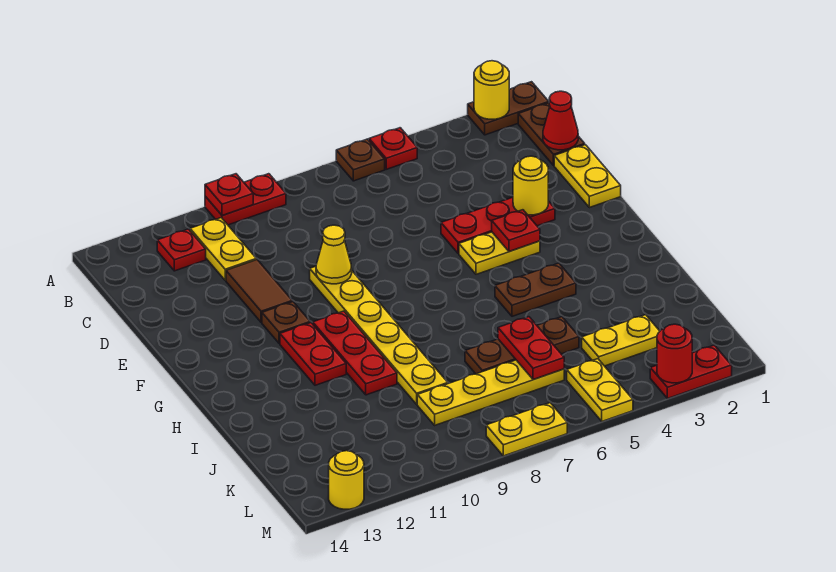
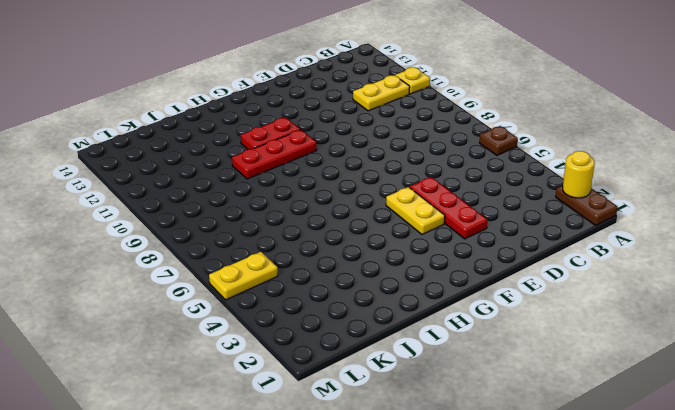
yellow plate A11 level 1 -> none
none -> red plate A5 level 1
none -> red plate A9:A10 level 1
none -> brown plate B1:C1 level 1
none -> red plate B12 level 1

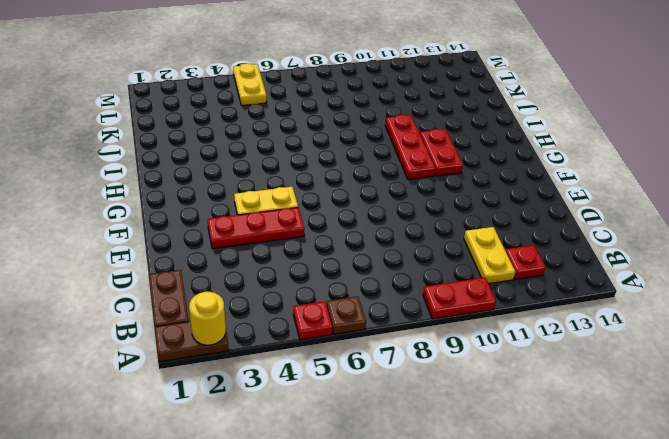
none -> yellow plate D1:E1 level 1
none -> brown tile D11:E11 level 1
none -> yellow plate E9:J9 level 1
none -> brown plate F11 level 1

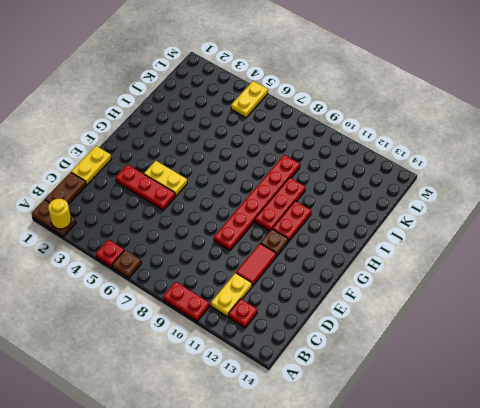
red tile D11:E11 level 1 -> brown tile D11:E11 level 1
red plate E9:J9 level 1 -> yellow plate E9:J9 level 1
none -> brown plate H4:H5 level 1
none -> brown plate J5:J7 level 1
none -> yellow plate K3:K4 level 1
none -> yellow plate K6:K9 level 1

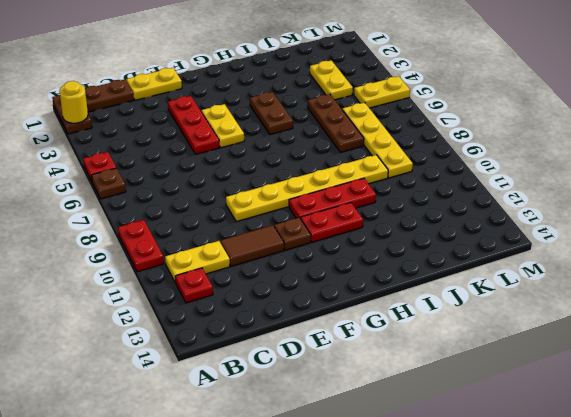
none -> red plate M2:M3 level 1
none -> yellow plate M7:M8 level 1
none -> yellow round brick M13 level 1
none -> red plate A10 level 2

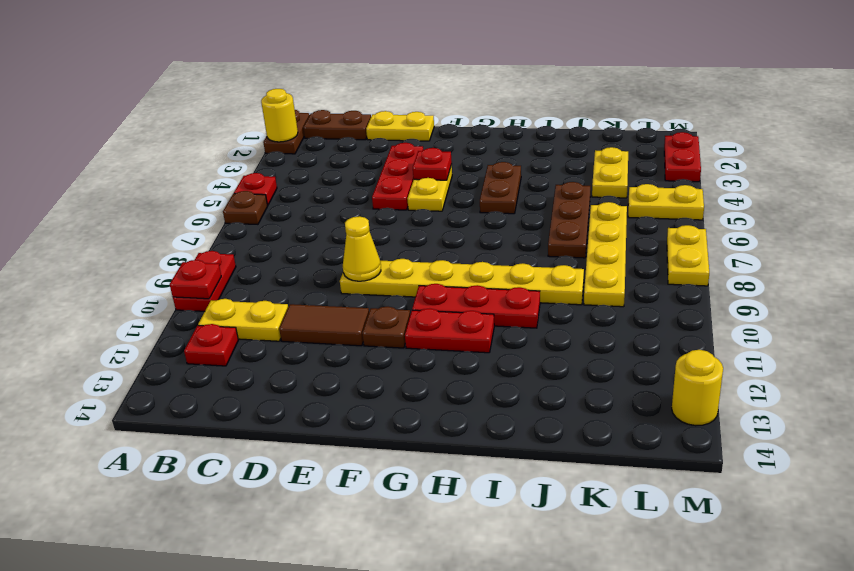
none -> red cone C1 level 2
none -> yellow round brick E3 level 2
none -> red plate J6:K6 level 2
none -> red round brick M3 level 2

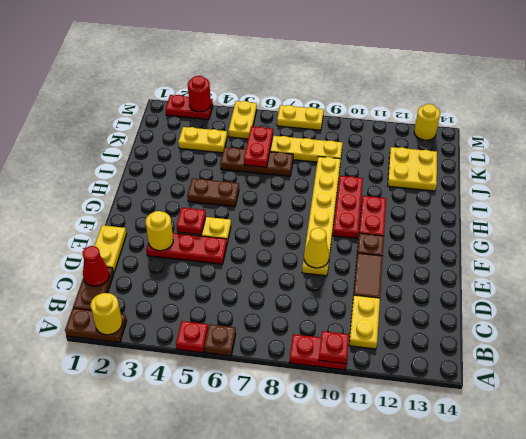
yellow plate J12:K13 level 1 -> none
none -> red plate B12 level 1

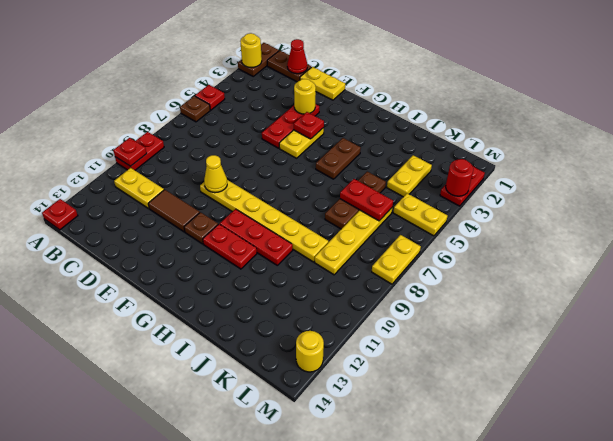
red plate A14 level 1 -> red plate B12 level 1

